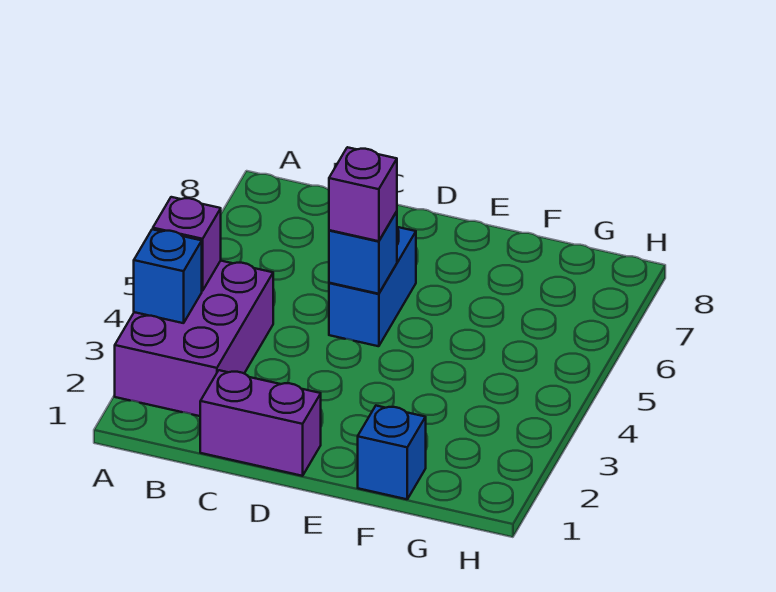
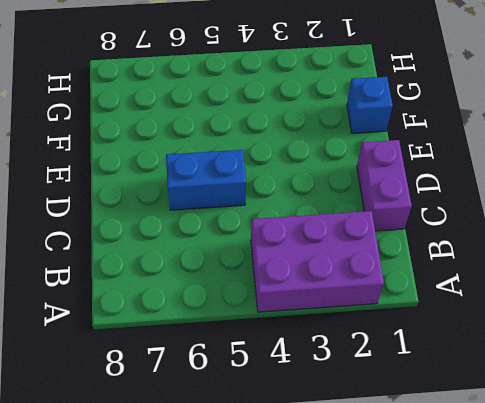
none -> blue brick A3 level 2
none -> purple brick A4 level 2

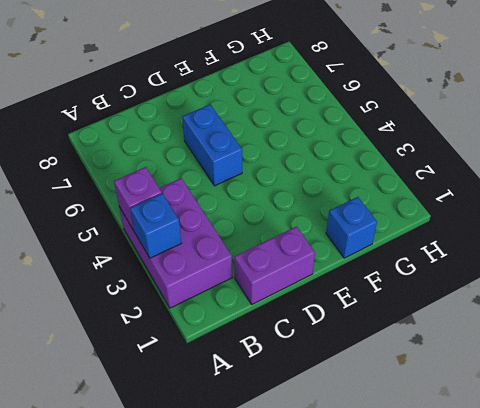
none -> blue brick D5 level 2
none -> purple brick D5 level 3

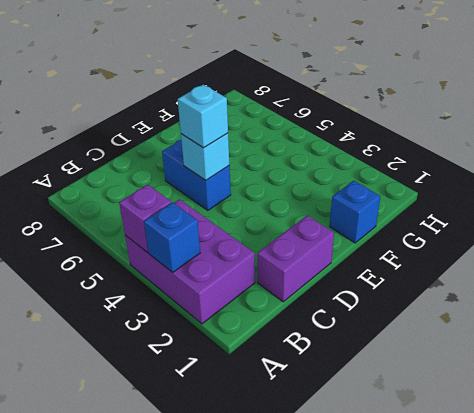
cyan brick D5 level 2 -> blue brick D5 level 2
cyan brick D5 level 3 -> purple brick D5 level 3

